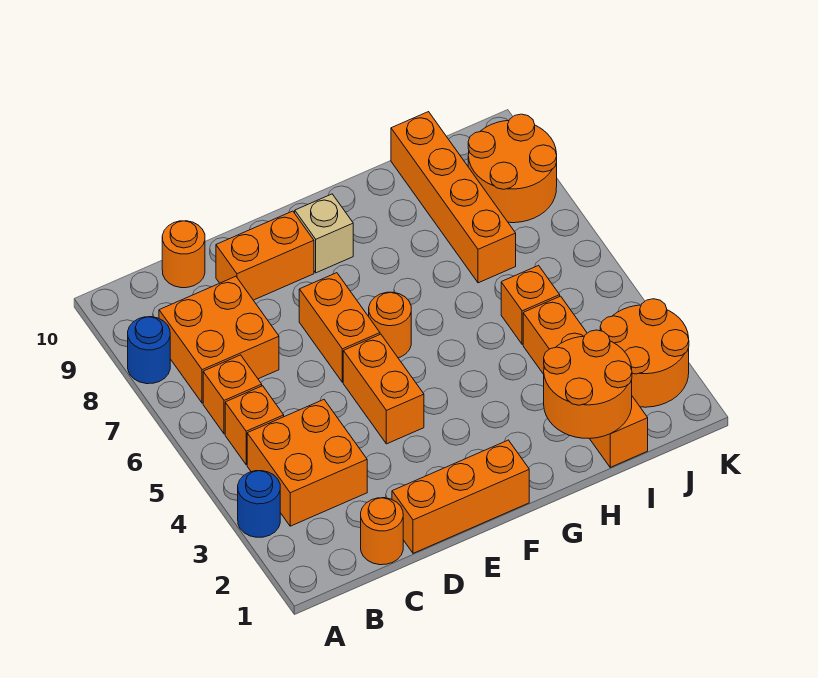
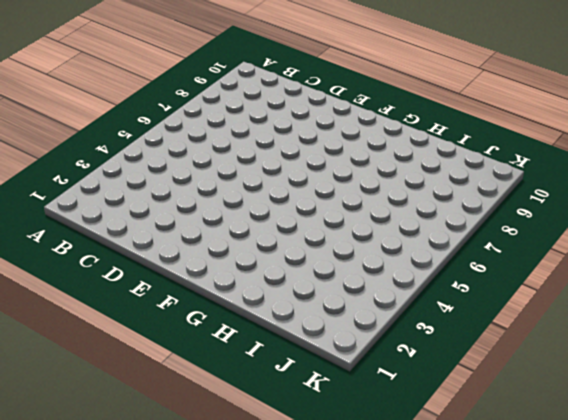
none -> blue round brick A3 level 1
none -> blue round brick A8 level 1
none -> orange brick B3:C4 level 1

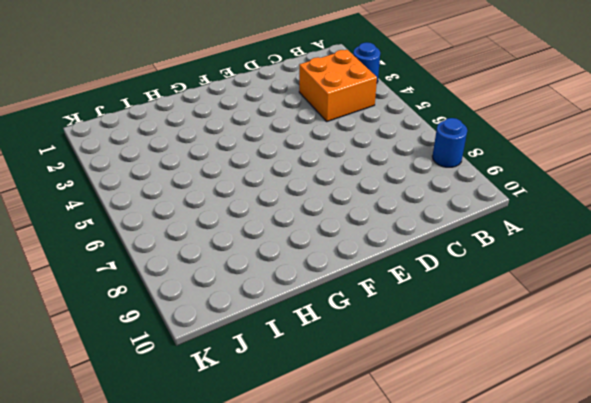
none -> orange brick B5 level 1
none -> orange brick B6 level 1
none -> orange brick B7:C8 level 1

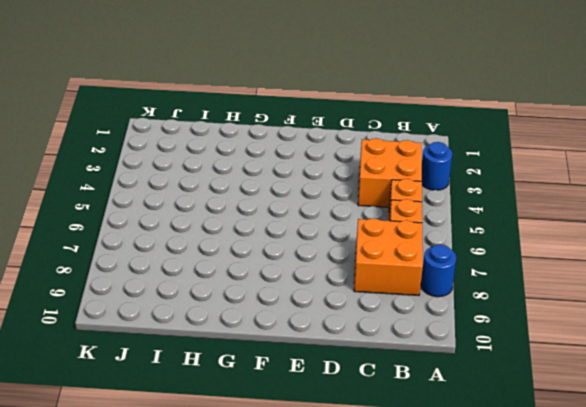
none -> orange round brick C1 level 1
none -> orange round brick C10 level 1
none -> orange brick D1:F1 level 1

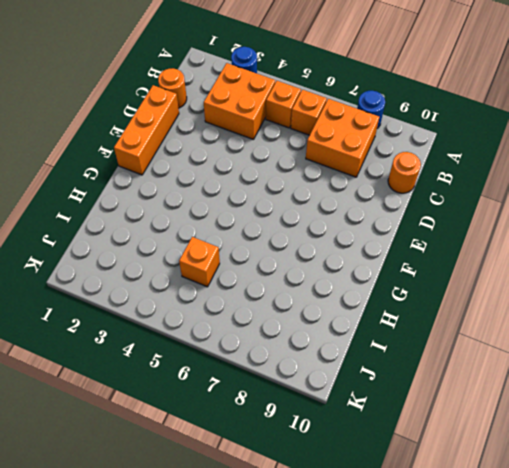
none -> orange brick D9:E9 level 1
none -> orange brick E4:E5 level 1
none -> orange brick E6:E7 level 1

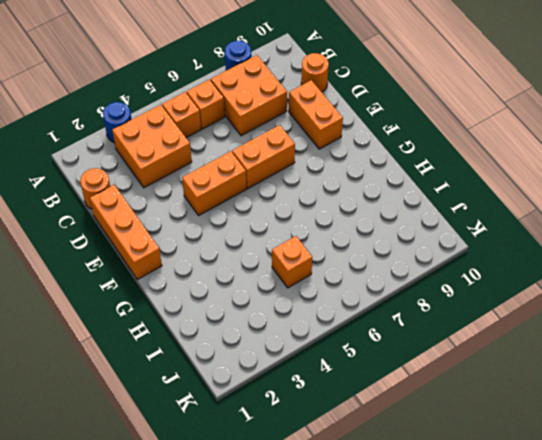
none -> orange round brick F6 level 1
none -> tan brick F9 level 1
none -> orange brick I1:I4 level 1

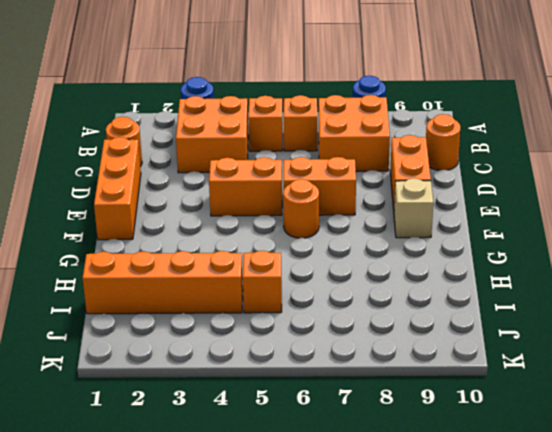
none -> orange brick I7:I10 level 1
none -> orange round brick J2:K3 level 1
none -> orange round brick J8:K9 level 1

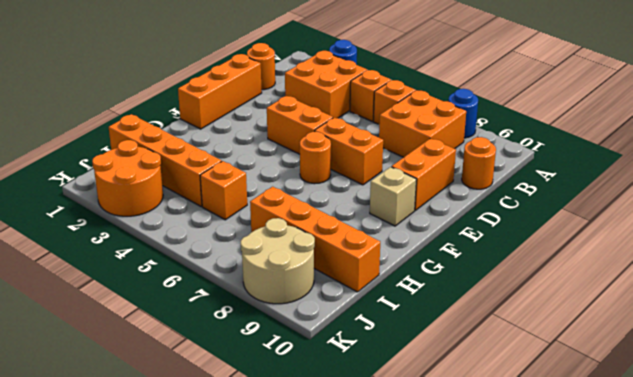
tan round brick J8:K9 level 1 -> orange round brick J8:K9 level 1
none -> orange round brick H1:I2 level 2

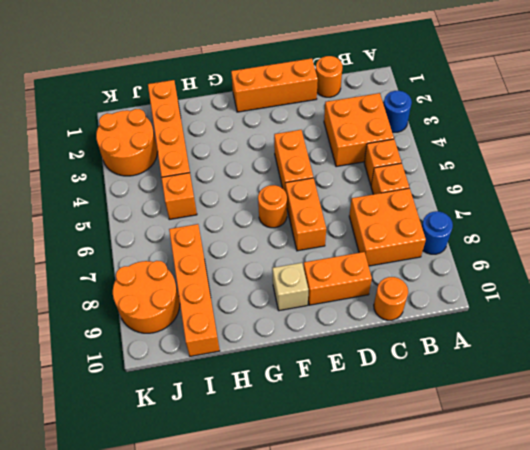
none -> orange round brick H1:I2 level 2

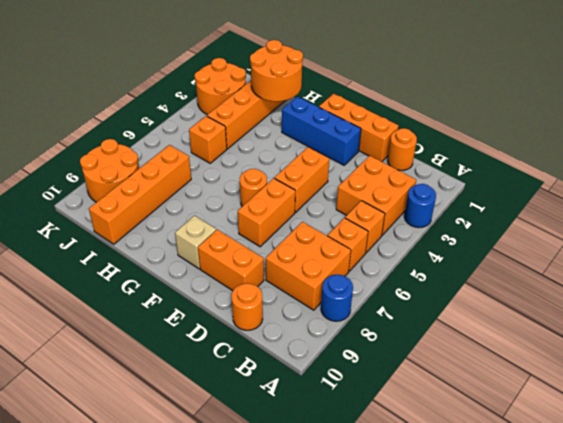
blue brick E2:G2 level 1 -> none

